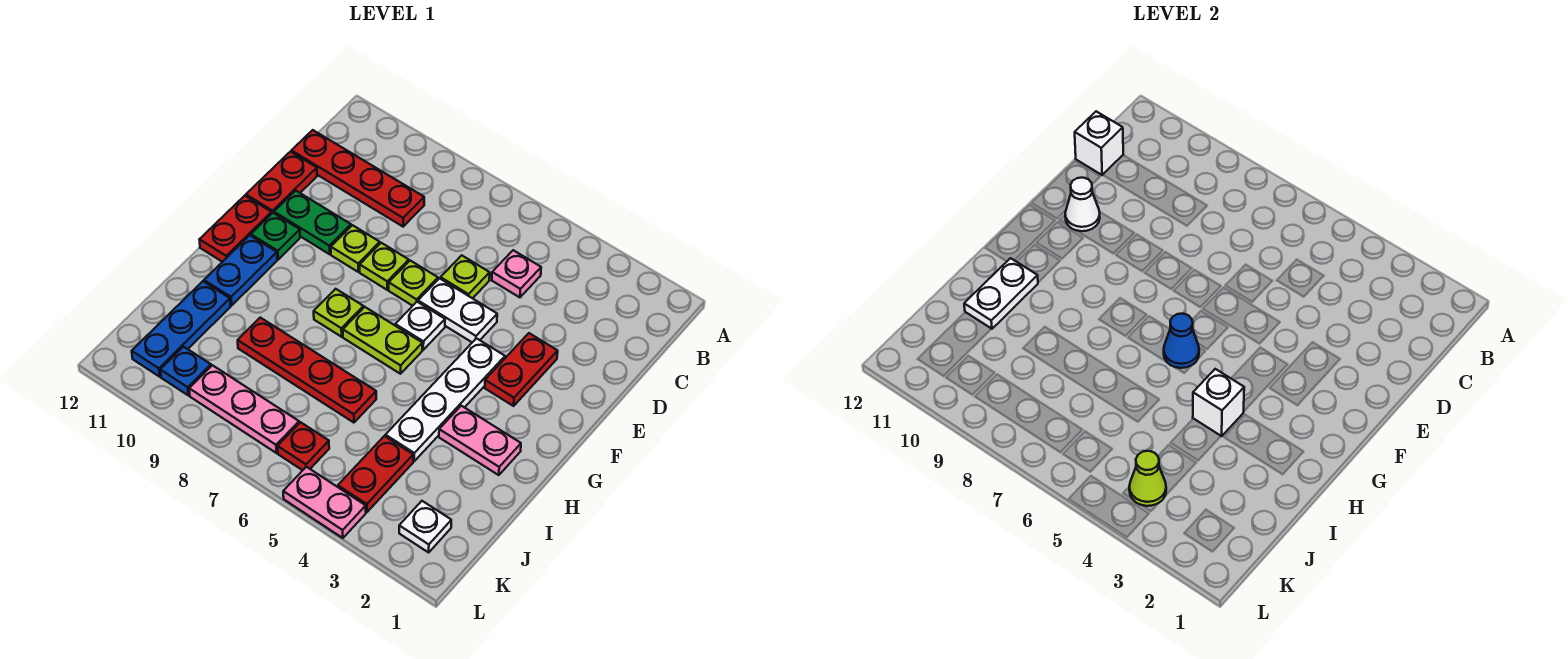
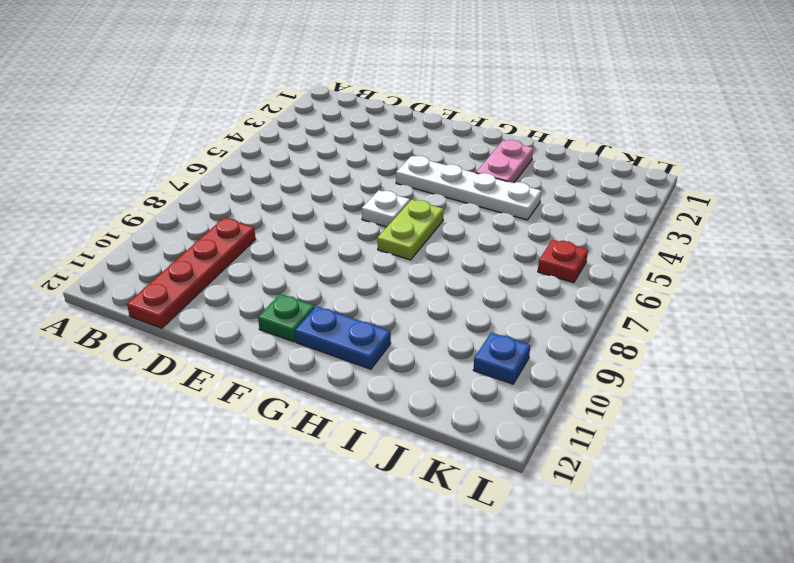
none -> pink plate C5 level 1
none -> lime plate D6 level 1
none -> red plate D12:E12 level 1
none -> red plate E3:F3 level 1

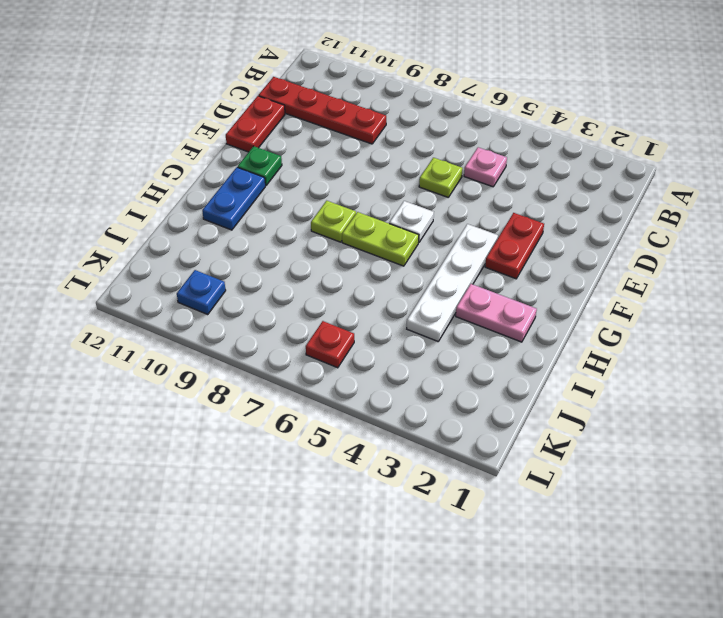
none -> white plate E5:E6 level 1
none -> lime plate E7 level 1
none -> lime plate E8 level 1
none -> lime plate E9 level 1

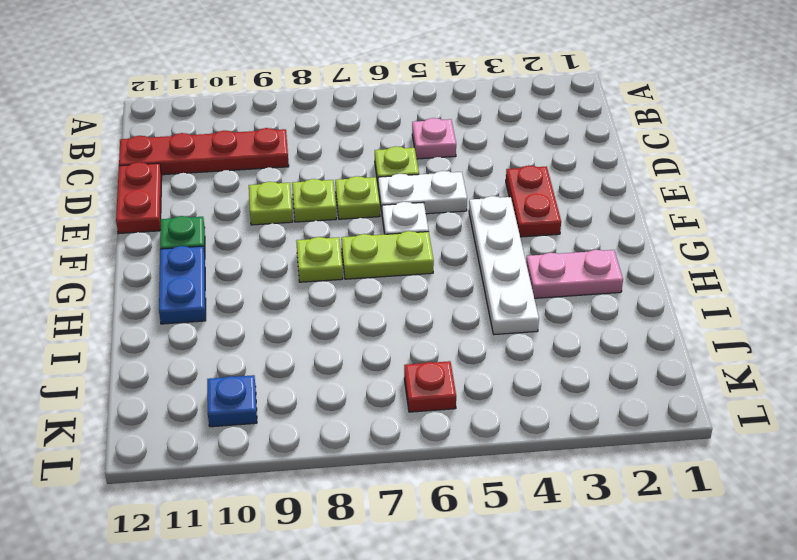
none -> green plate E10:E11 level 1
none -> red plate F12:G12 level 1
none -> red plate I6:I9 level 1
none -> blue plate I11:K11 level 1

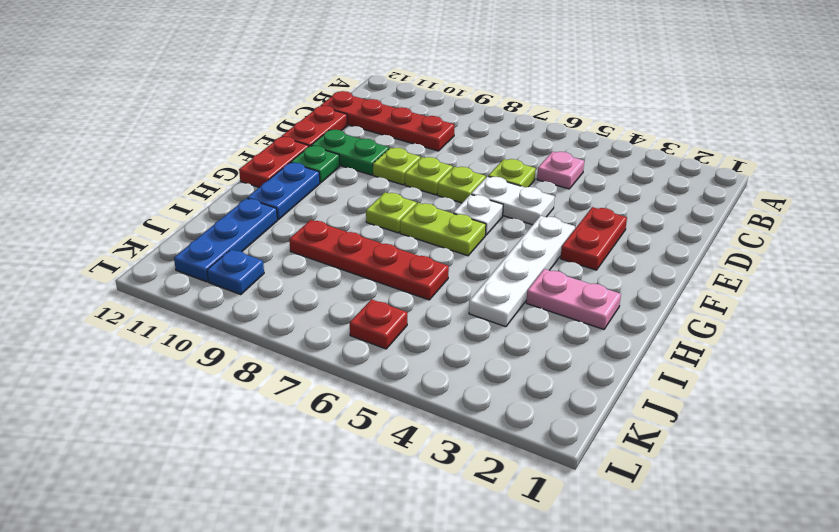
none -> red plate J4:K4 level 1
none -> white plate K2 level 1
none -> pink plate K7:K9 level 1
none -> pink plate L4:L5 level 1

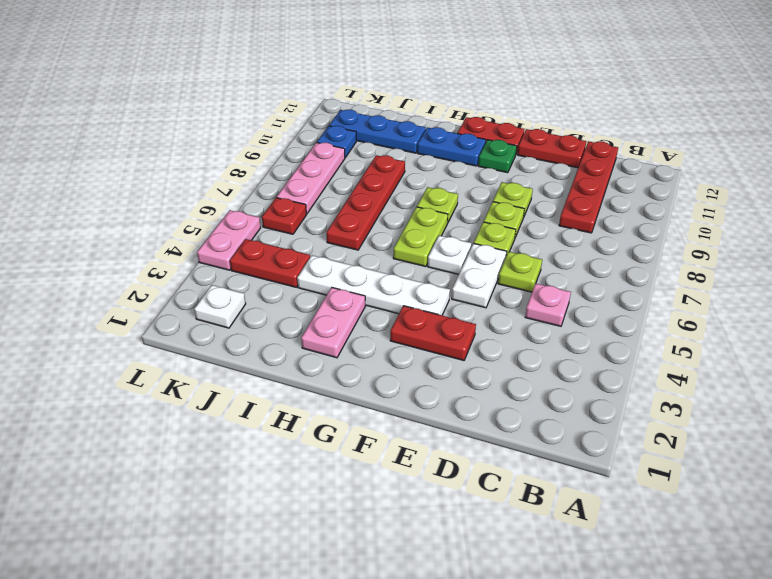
none -> green plate E10:E11 level 1
none -> white brick C12 level 2
none -> white cone E11 level 2
none -> blue cone G6 level 2

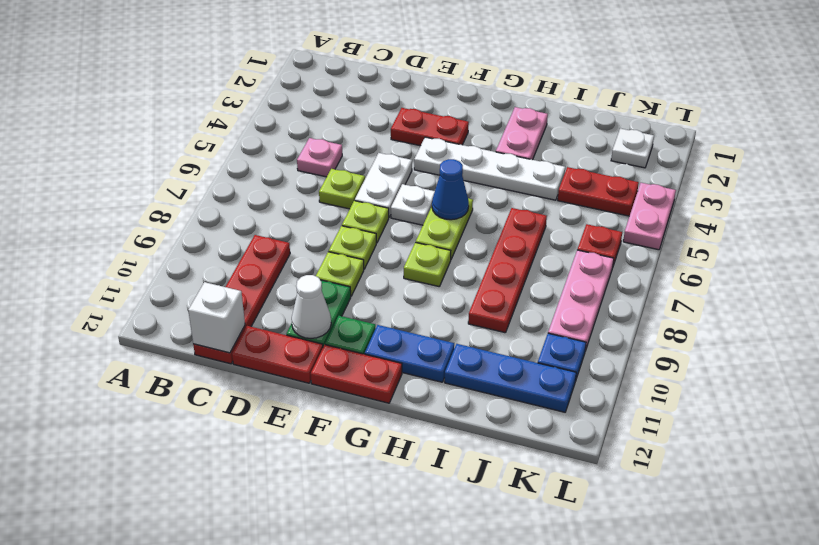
none -> white brick H4 level 2
none -> white plate H11:I11 level 2
none -> lime cone K4 level 2

